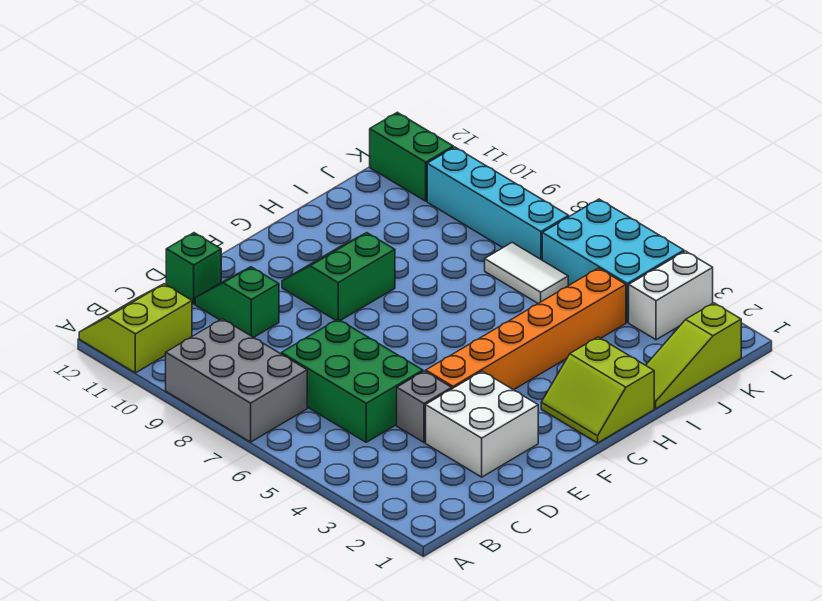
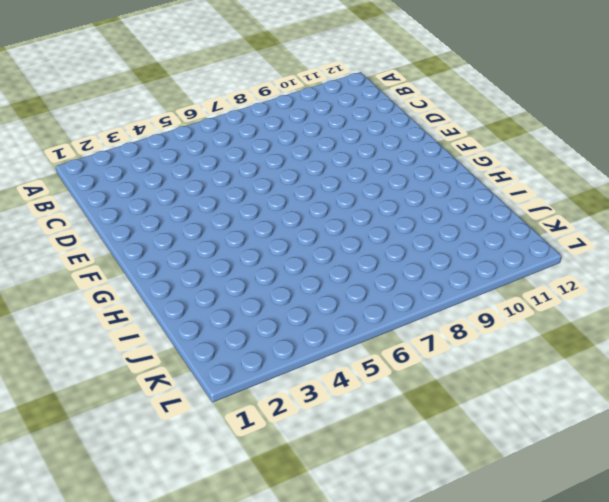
none -> grey brick A7:B9 level 1
none -> lime slope A11:B12 level 1 top 11
none -> green brick C5:D7 level 1

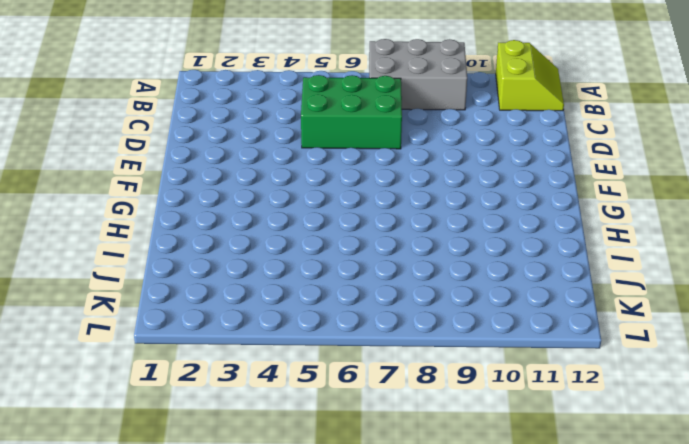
none -> white brick D2:E3 level 1
none -> grey brick D4 level 1
none -> green slope D10:D11 level 1 top 10

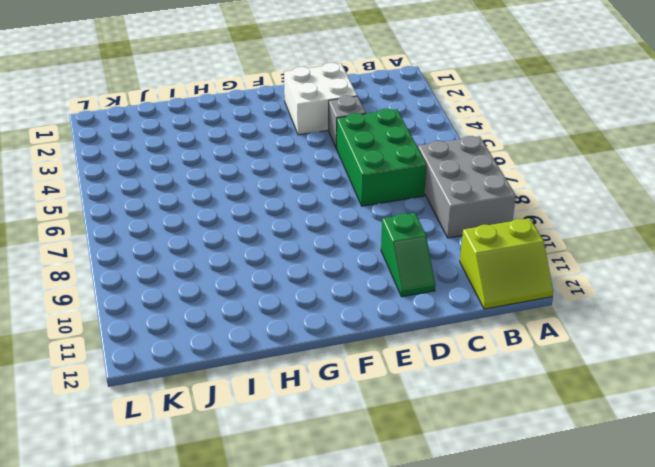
none -> green brick D12 level 1
none -> orange brick E4:J4 level 1
none -> green slope F9:G10 level 1 top 9

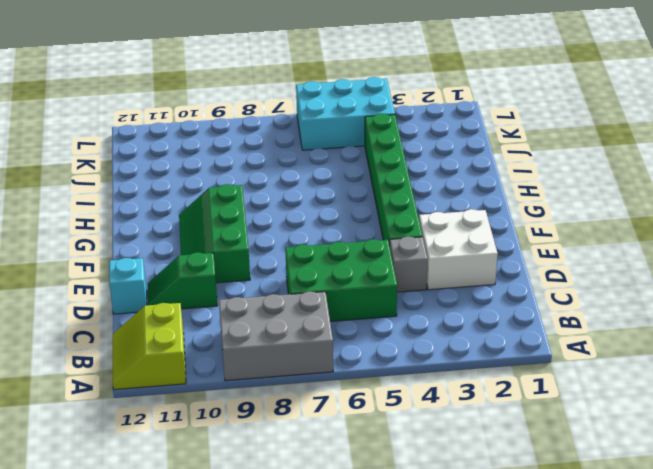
cyan brick D12 level 1 -> green brick D12 level 1
green brick E4:J4 level 1 -> orange brick E4:J4 level 1
green slope E9:G10 level 1 top 9 -> green slope F9:G10 level 1 top 9
none -> lime slope G1:H2 level 1 top H
none -> lime slope I1:K1 level 1 top K
none -> white tile J6:J7 level 1

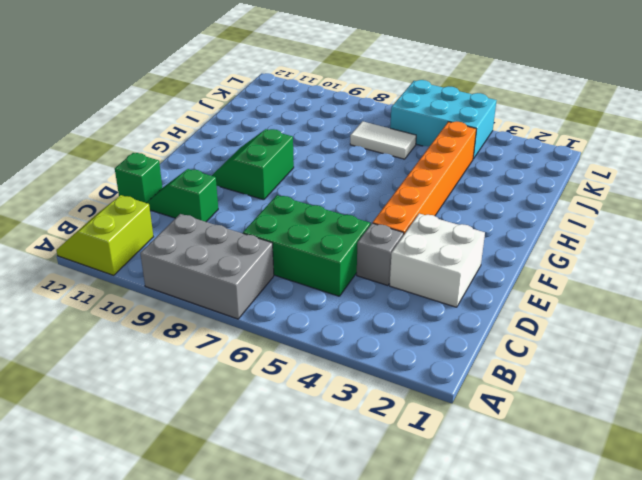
none -> lime slope G1:H2 level 1 top H
none -> lime slope I1:K1 level 1 top K
none -> white brick K3:L3 level 1

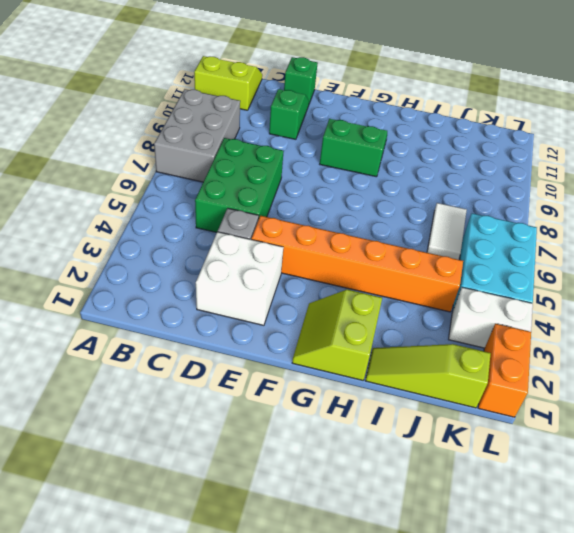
orange brick L1:L2 level 1 -> none
none -> cyan brick K7:K10 level 1
none -> green brick K11:K12 level 1

